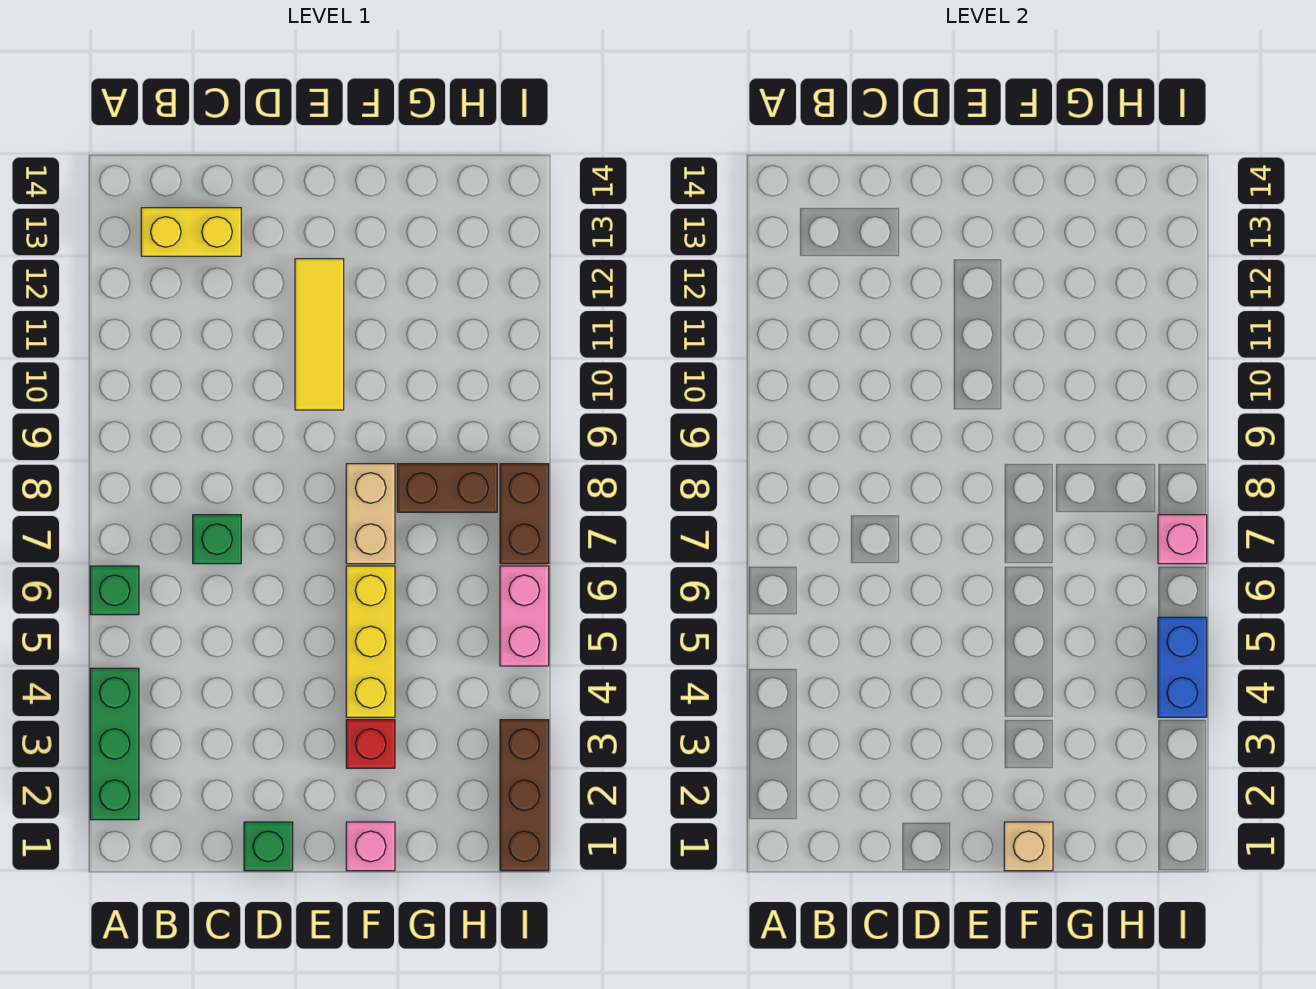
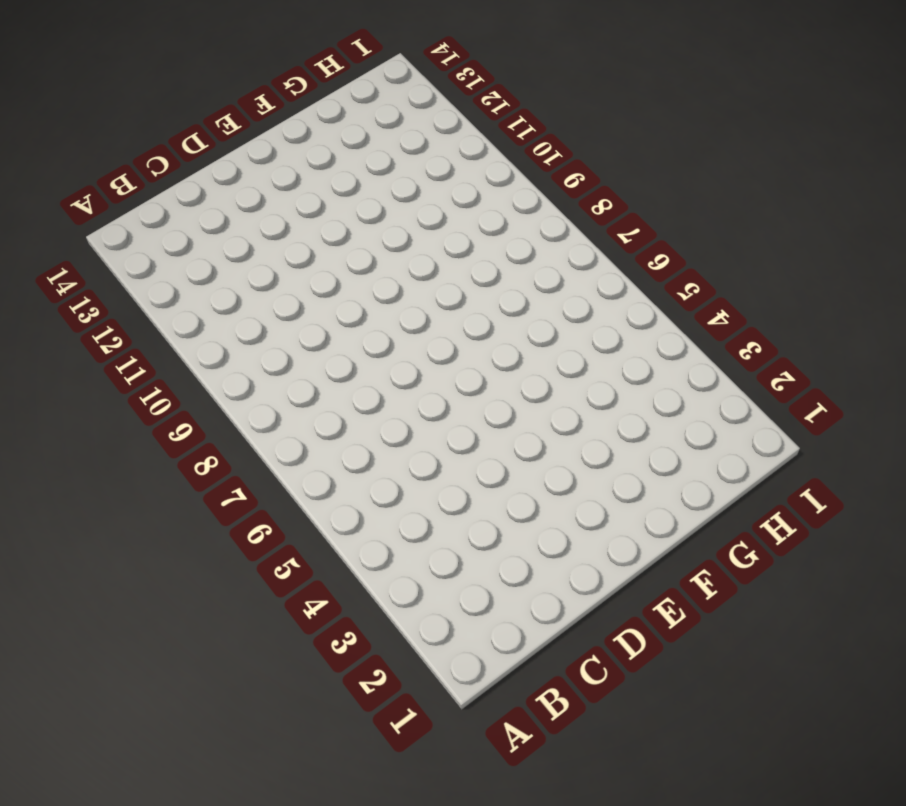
none -> green brick A2:A4 level 1
none -> green brick A6 level 1
none -> yellow brick B13:C13 level 1

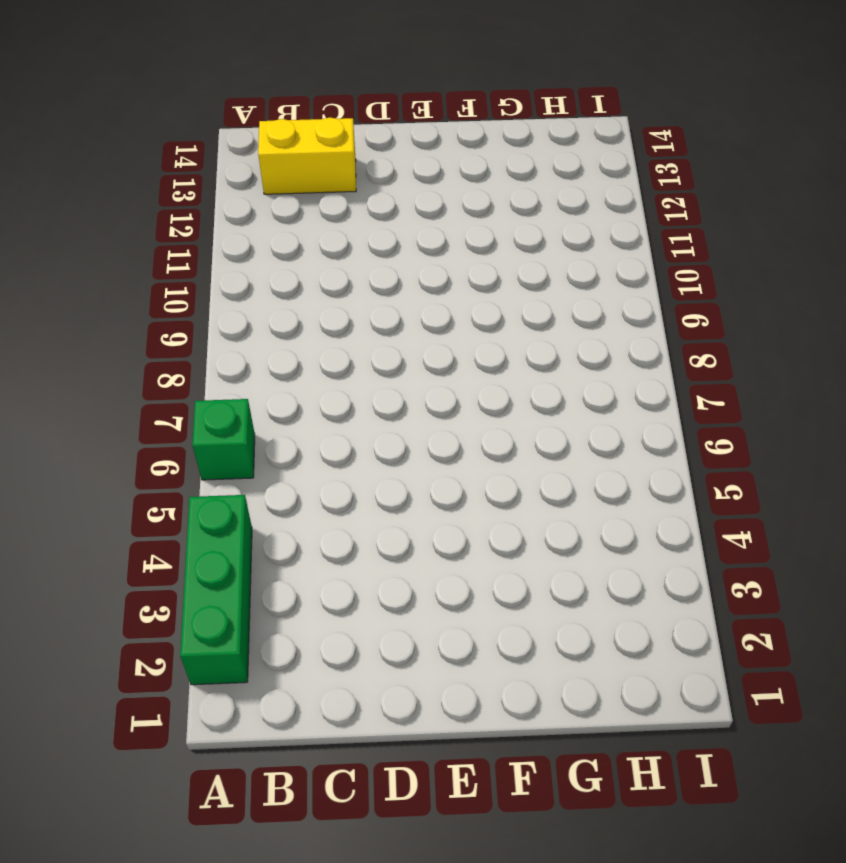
none -> green brick C7 level 1
none -> green brick D1 level 1
none -> yellow tile E10:E12 level 1

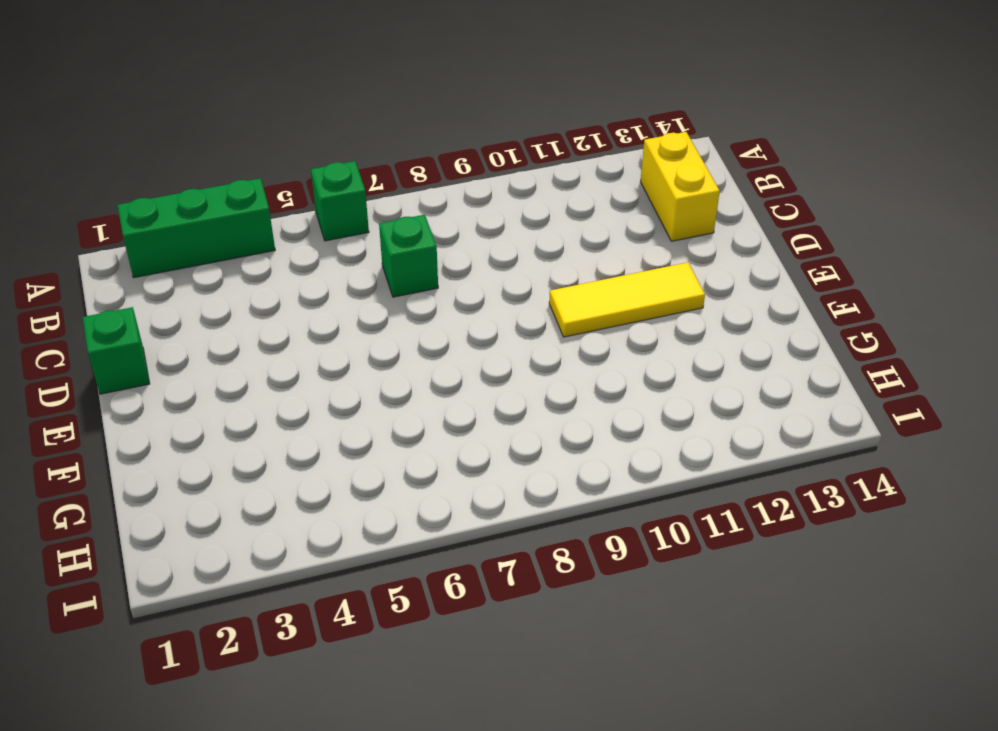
none -> pink brick F1 level 1
none -> red brick F3 level 1
none -> yellow brick F4:F6 level 1

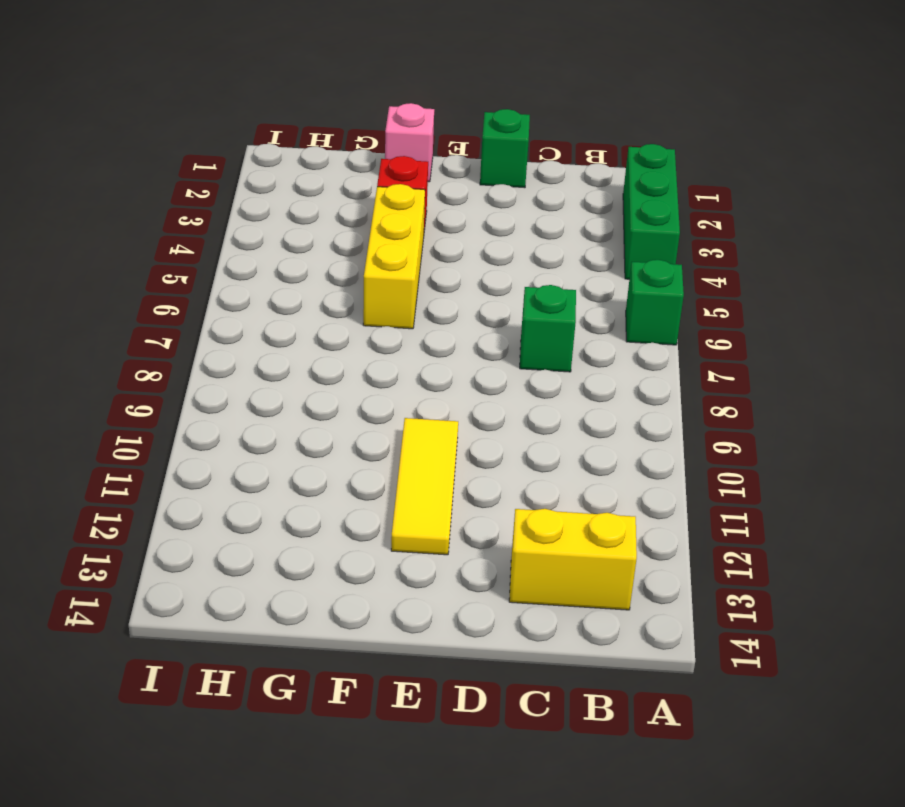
none -> tan brick F7:F8 level 1
none -> brown brick G8:H8 level 1
none -> brown brick I1:I3 level 1

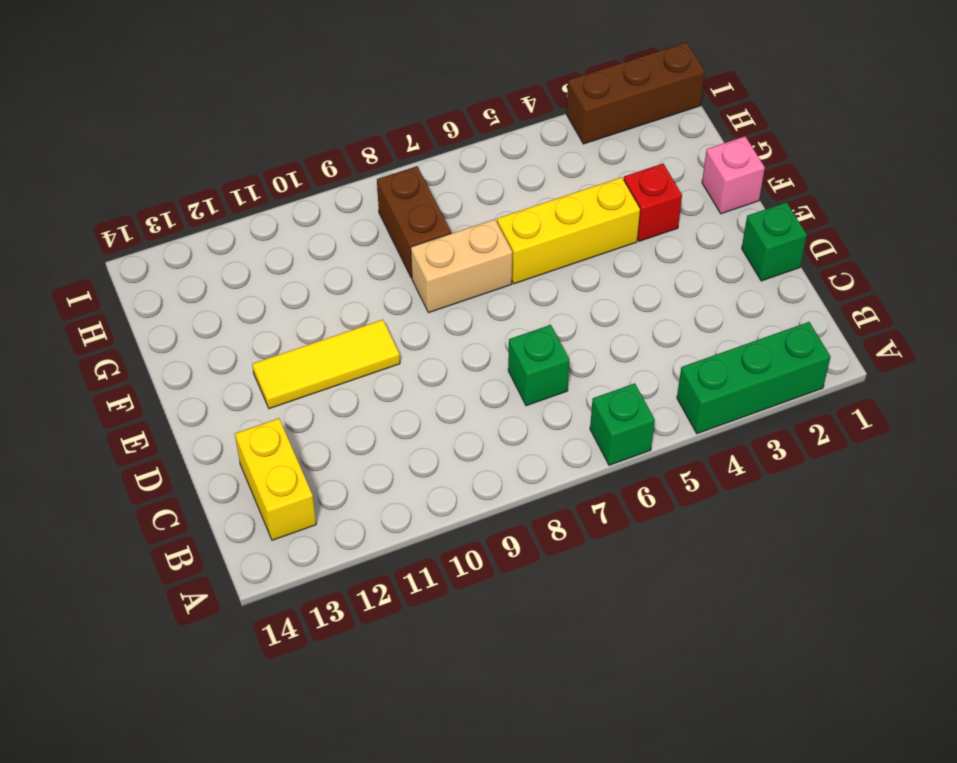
none -> pink brick I5:I6 level 1
none -> brown brick I7:I8 level 1
none -> tan brick F1 level 2

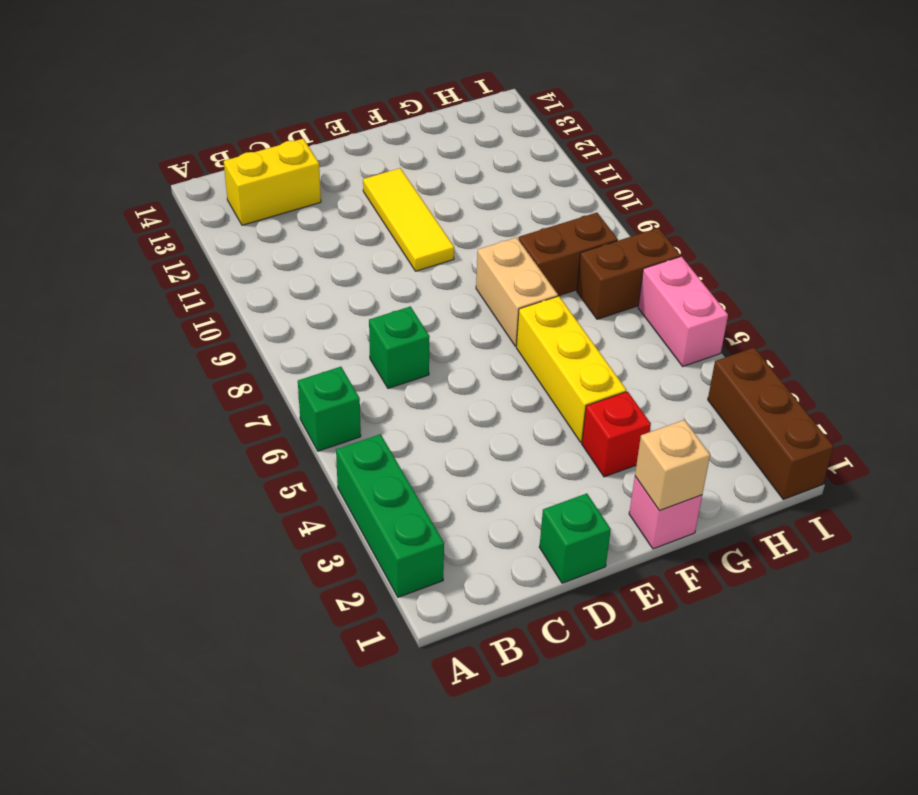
brown brick H7:I7 level 1 -> brown brick I7:I8 level 1
none -> blue brick I4:I5 level 2
none -> pink brick I7 level 2

